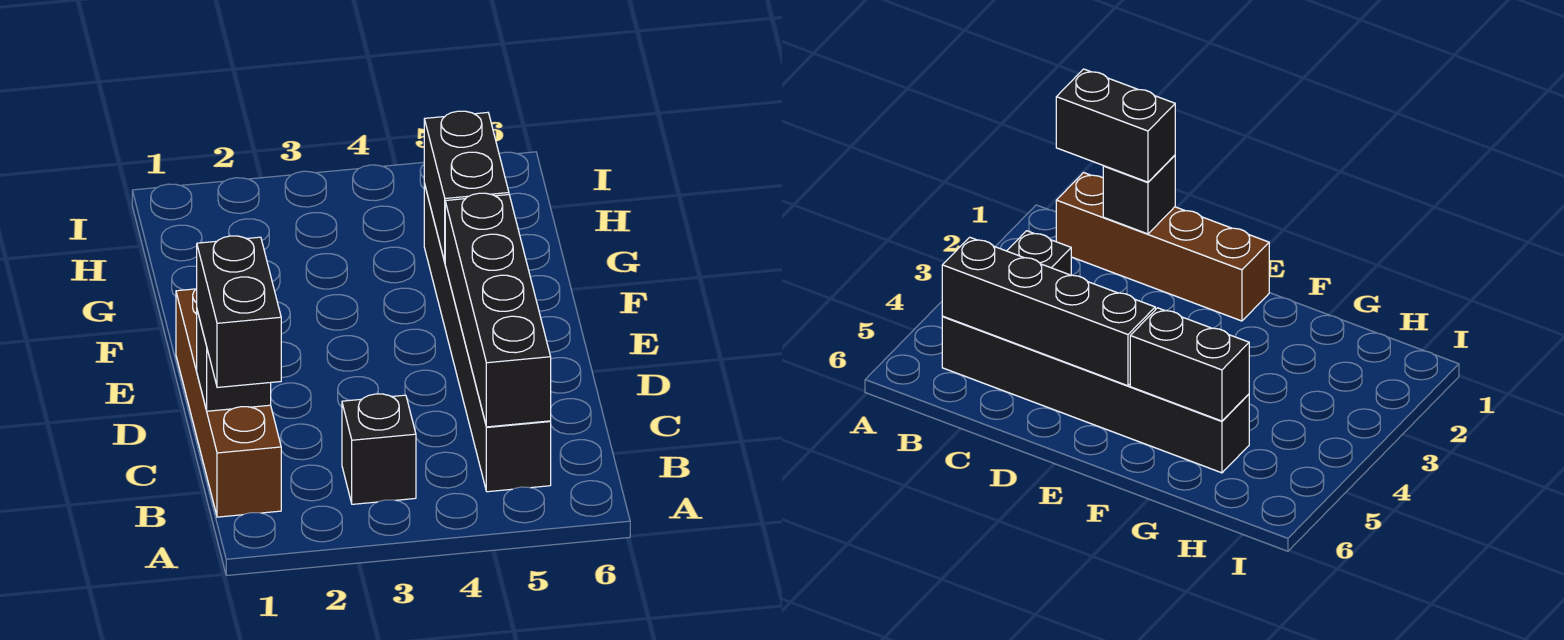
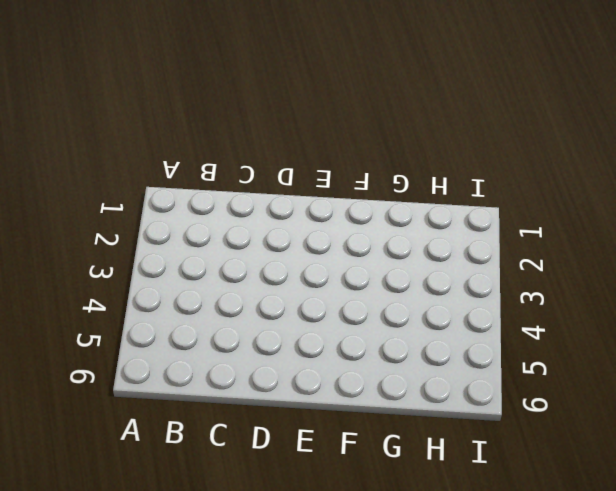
none -> brown brick B1:E1 level 1
none -> black brick B3 level 1

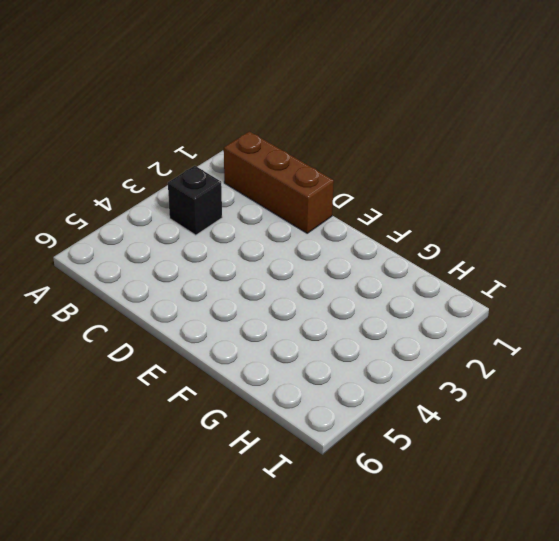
brown brick B1:D1 level 1 -> brown brick B1:E1 level 1
none -> black brick B5:G5 level 1
none -> black brick B5:E5 level 2

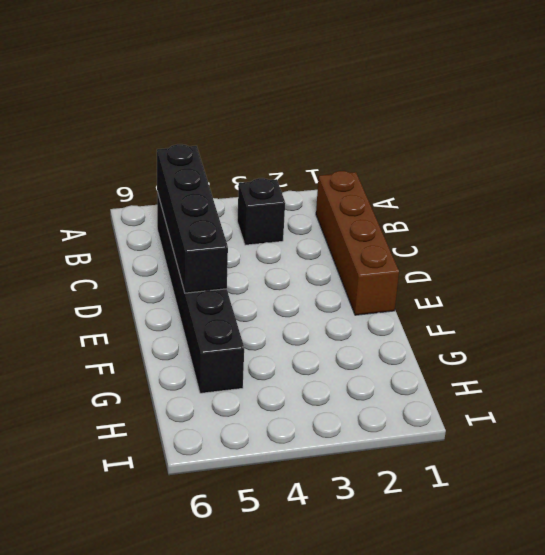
none -> black brick C1 level 2
none -> black brick F5:G5 level 2

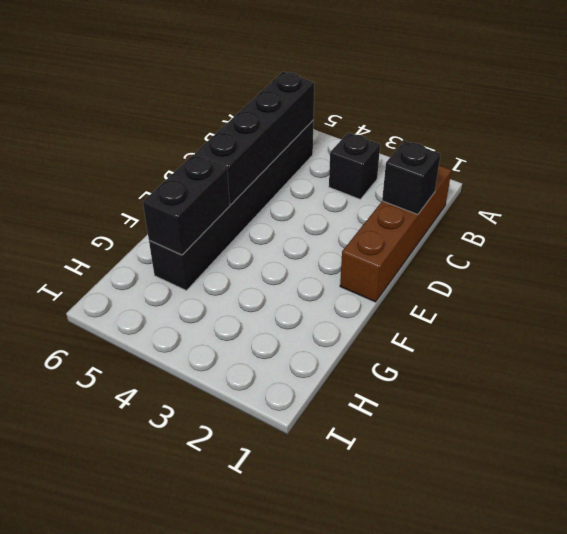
none -> black brick B1:C1 level 3

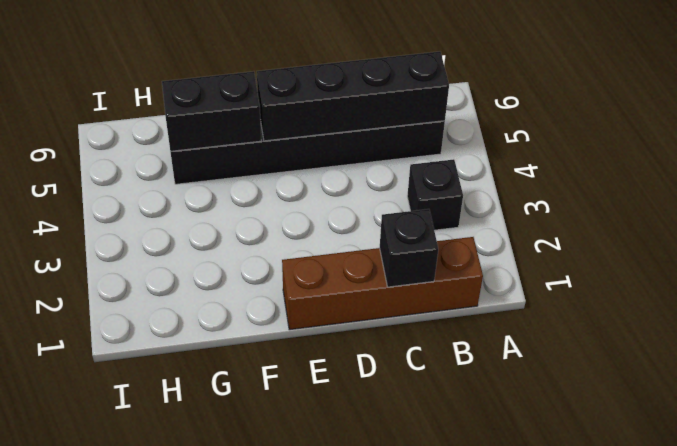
none -> black brick B1:C1 level 3

